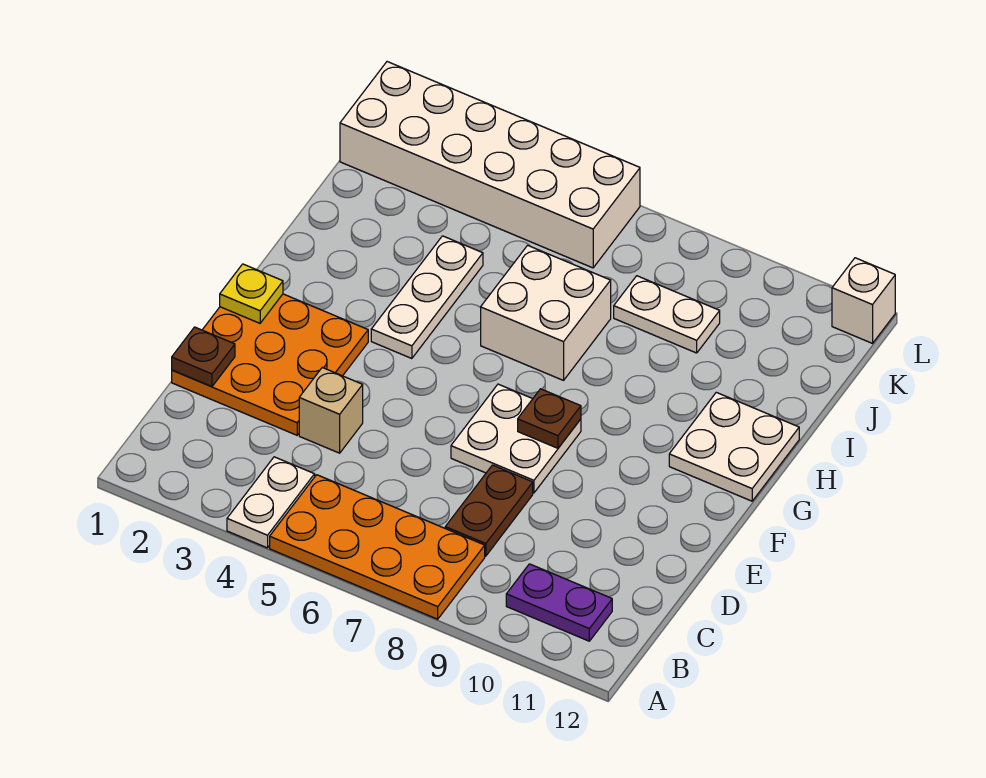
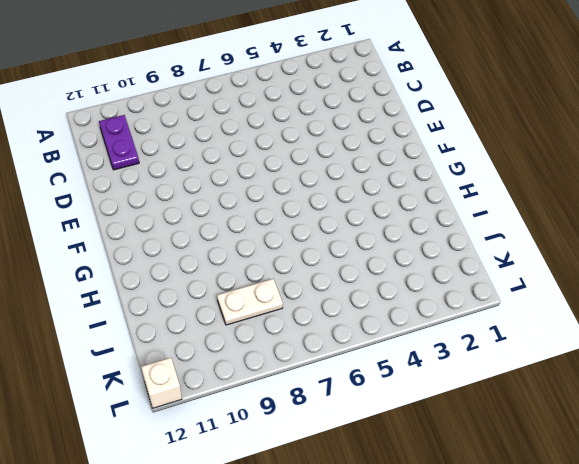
purple plate B11:C11 level 1 -> purple plate B10:B11 level 1
none -> white plate A4:B4 level 1
none -> orange plate A5:B8 level 1
none -> brown plate C8:D8 level 1

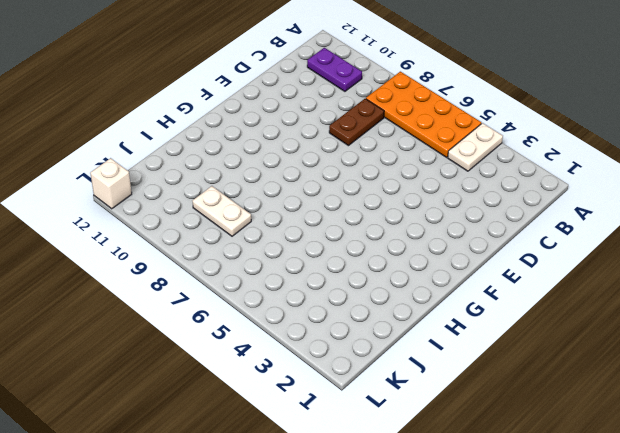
none -> orange plate D1:F3 level 1
none -> tan brick D4 level 1
none -> white plate E7:F8 level 1

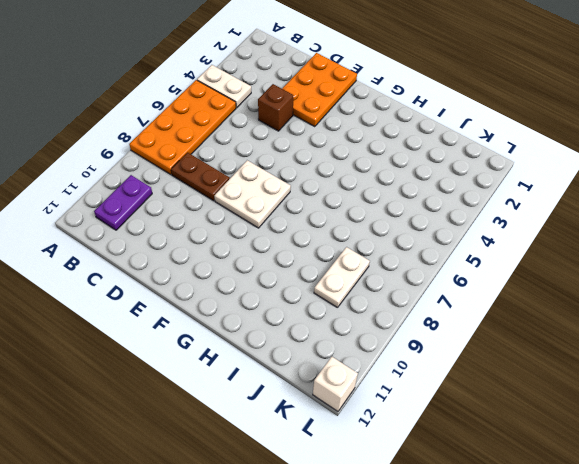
orange plate D1:E3 level 1 -> orange plate D1:F3 level 1
brown brick D4 level 1 -> tan brick D4 level 1
none -> white plate G4:I4 level 1
none -> white plate G11:H12 level 1
none -> white brick H6:I7 level 1

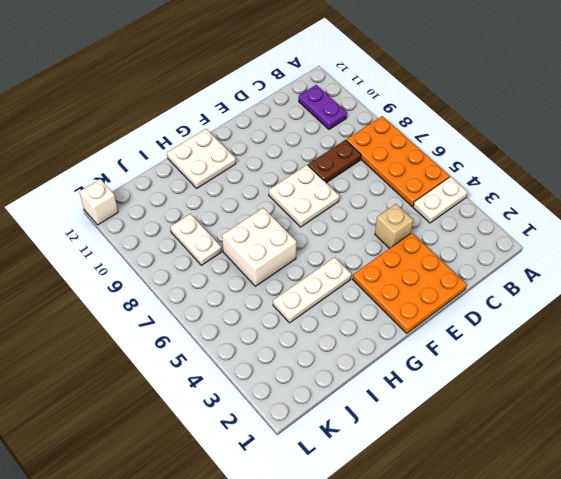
none -> white brick K1:L6 level 1
none -> brown plate D1 level 2
none -> yellow plate F1 level 2

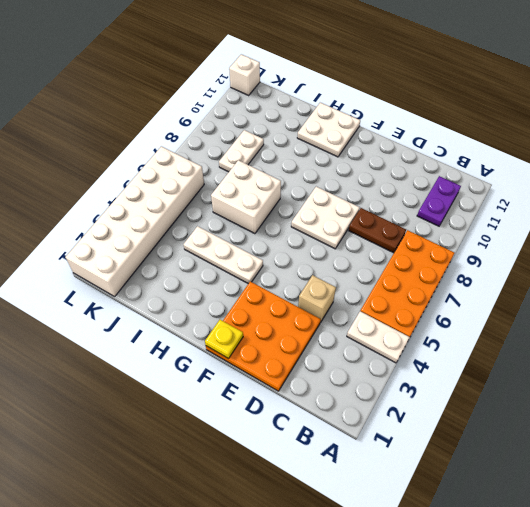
none -> brown plate D1 level 2
none -> brown plate F8 level 2

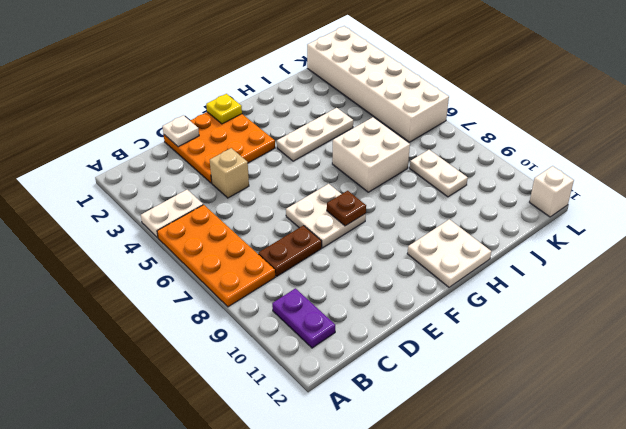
white plate D1 level 2 -> brown plate D1 level 2

